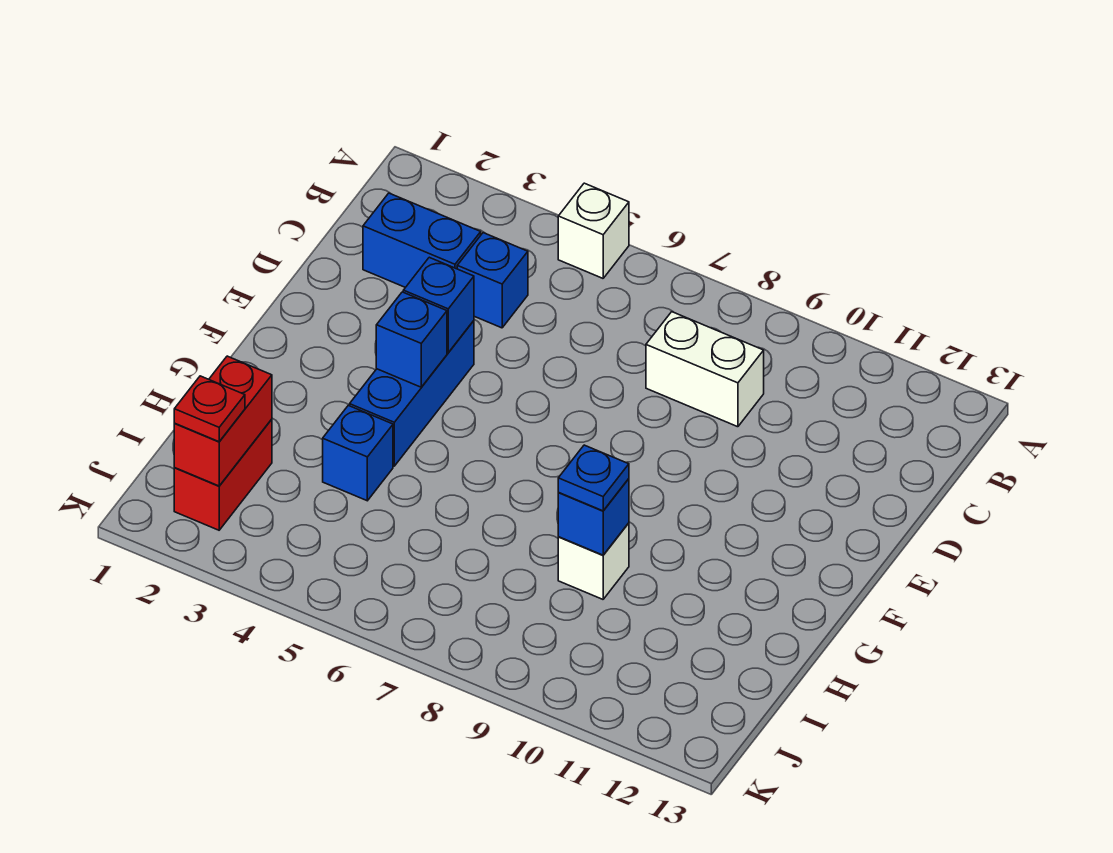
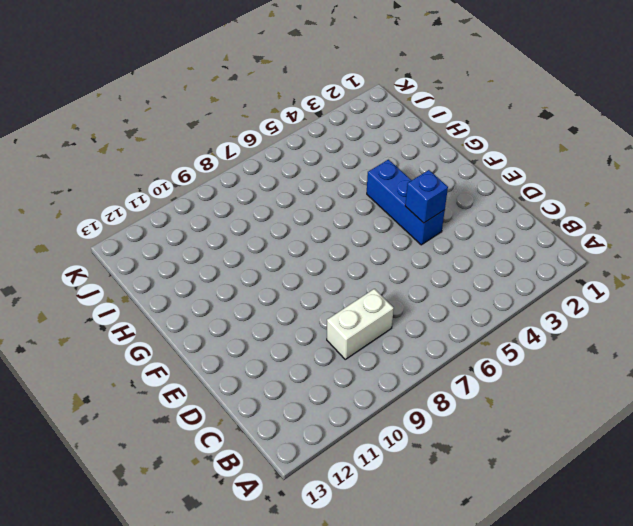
none -> white brick A5 level 1
none -> blue brick C2:C3 level 1
none -> blue brick C4 level 1

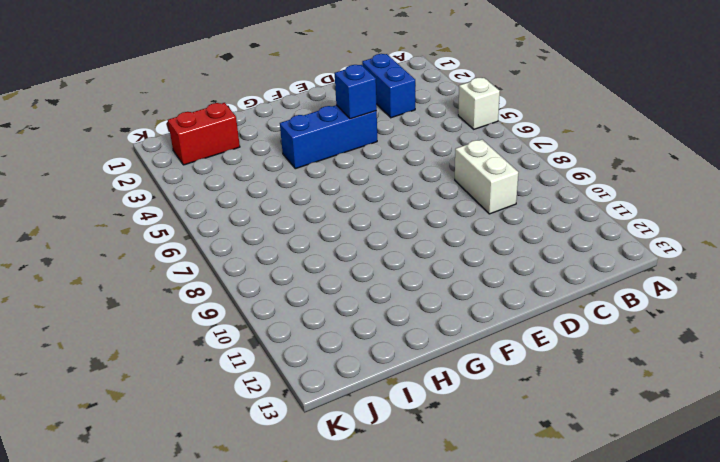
none -> blue brick C4 level 1
none -> blue brick H4 level 1
none -> white brick H9 level 1

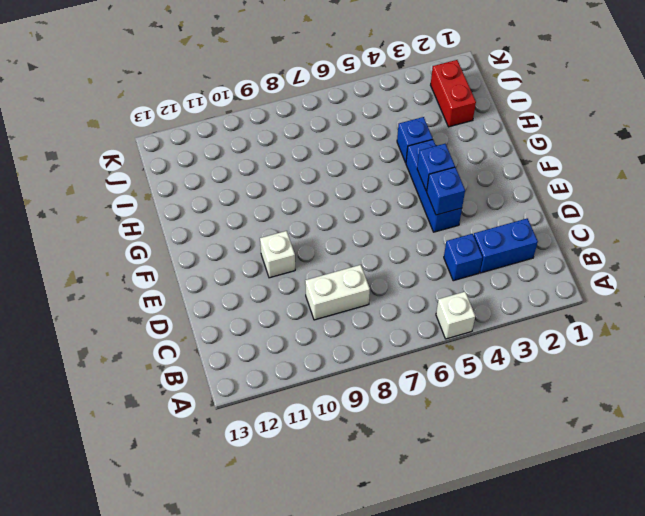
white brick E10 level 1 -> white brick H9 level 1
none -> blue brick H9 level 2
none -> red brick I2:J2 level 2
none -> blue plate H9 level 3

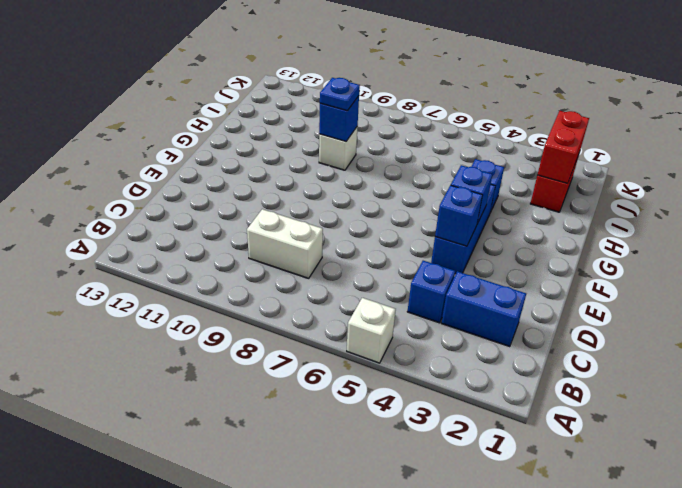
none -> red plate J2 level 3

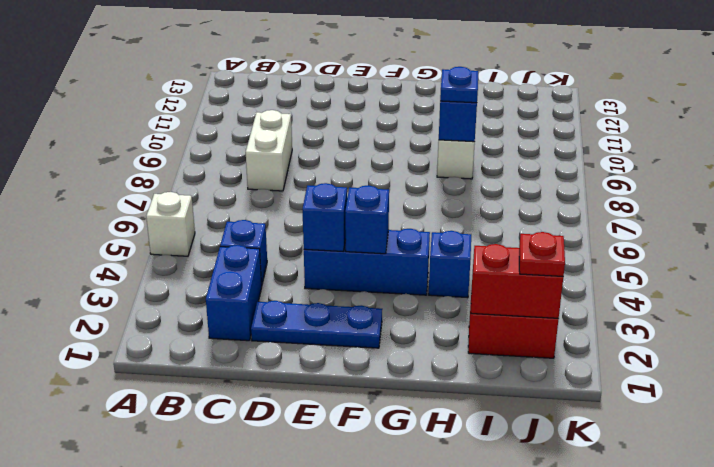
blue plate D2:F2 level 1 -> none

